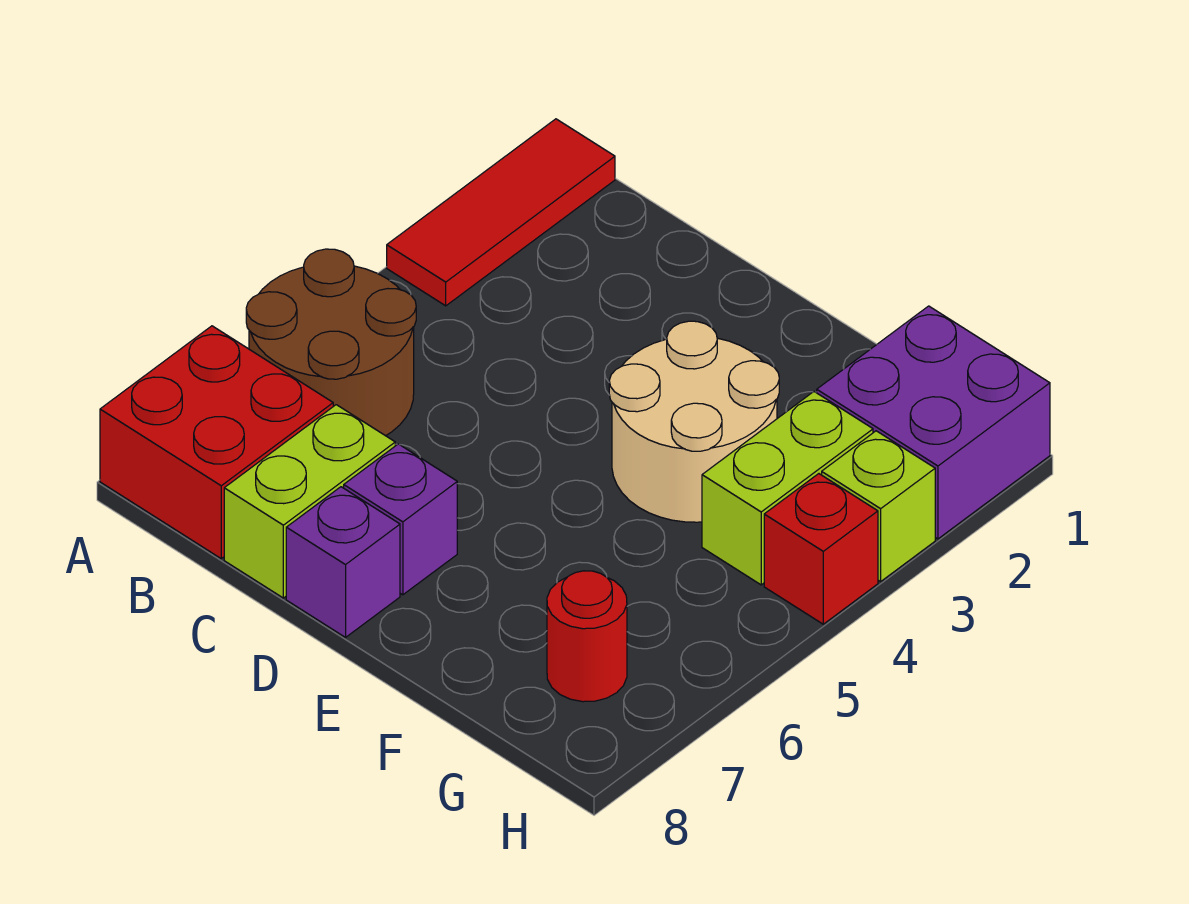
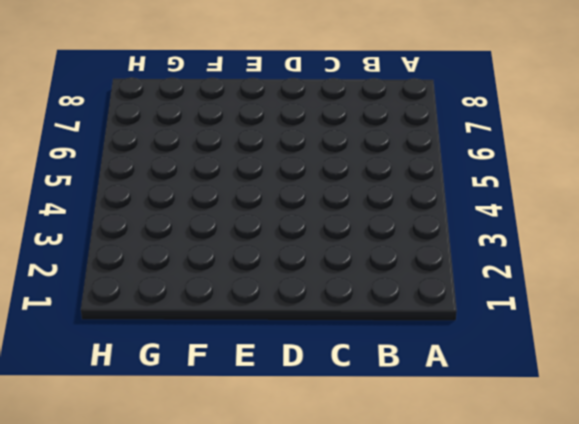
none -> red tile A1:A3 level 1
none -> brown round brick A5:B6 level 1
none -> red brick A7:B8 level 1

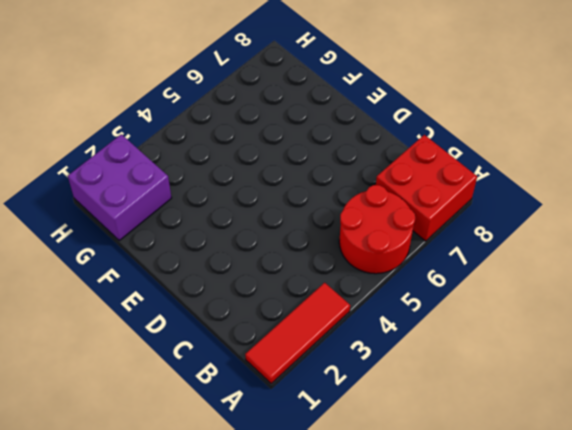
red round brick A5:B6 level 1 -> brown round brick A5:B6 level 1
none -> lime brick C7:C8 level 1
none -> purple brick D7 level 1
none -> purple brick D8 level 1

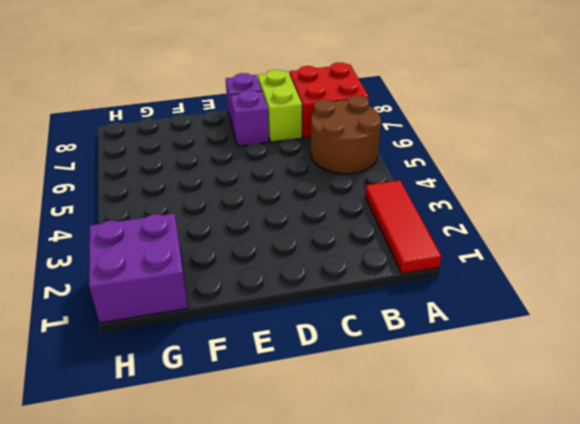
none -> tan round brick E3:F4 level 1
none -> lime brick G3:G4 level 1
none -> red round brick G7 level 1

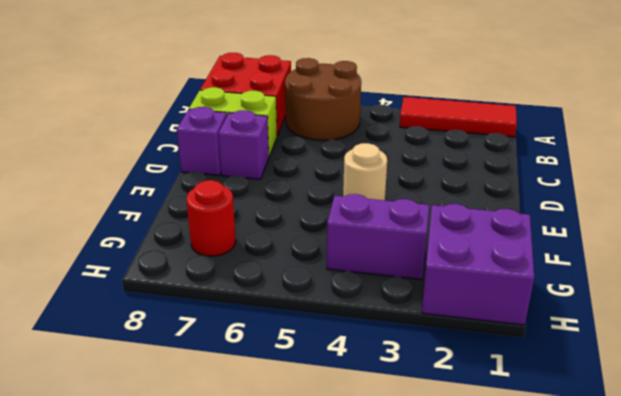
tan round brick E4 level 1 -> tan round brick E3:F4 level 1
purple brick G3:G4 level 1 -> lime brick G3:G4 level 1
none -> lime brick H3 level 1
none -> red brick H4 level 1

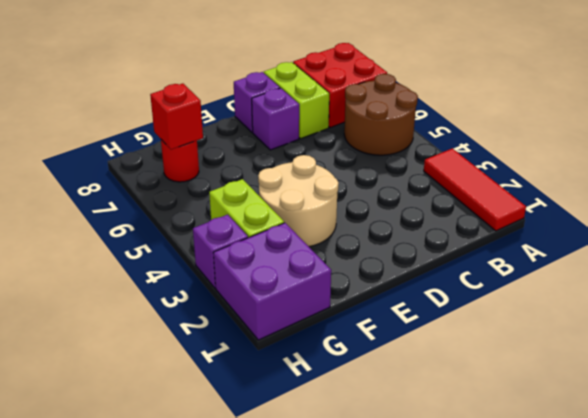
red brick G7 level 2 -> red brick H4 level 1
purple brick H3 level 1 -> lime brick H3 level 1

